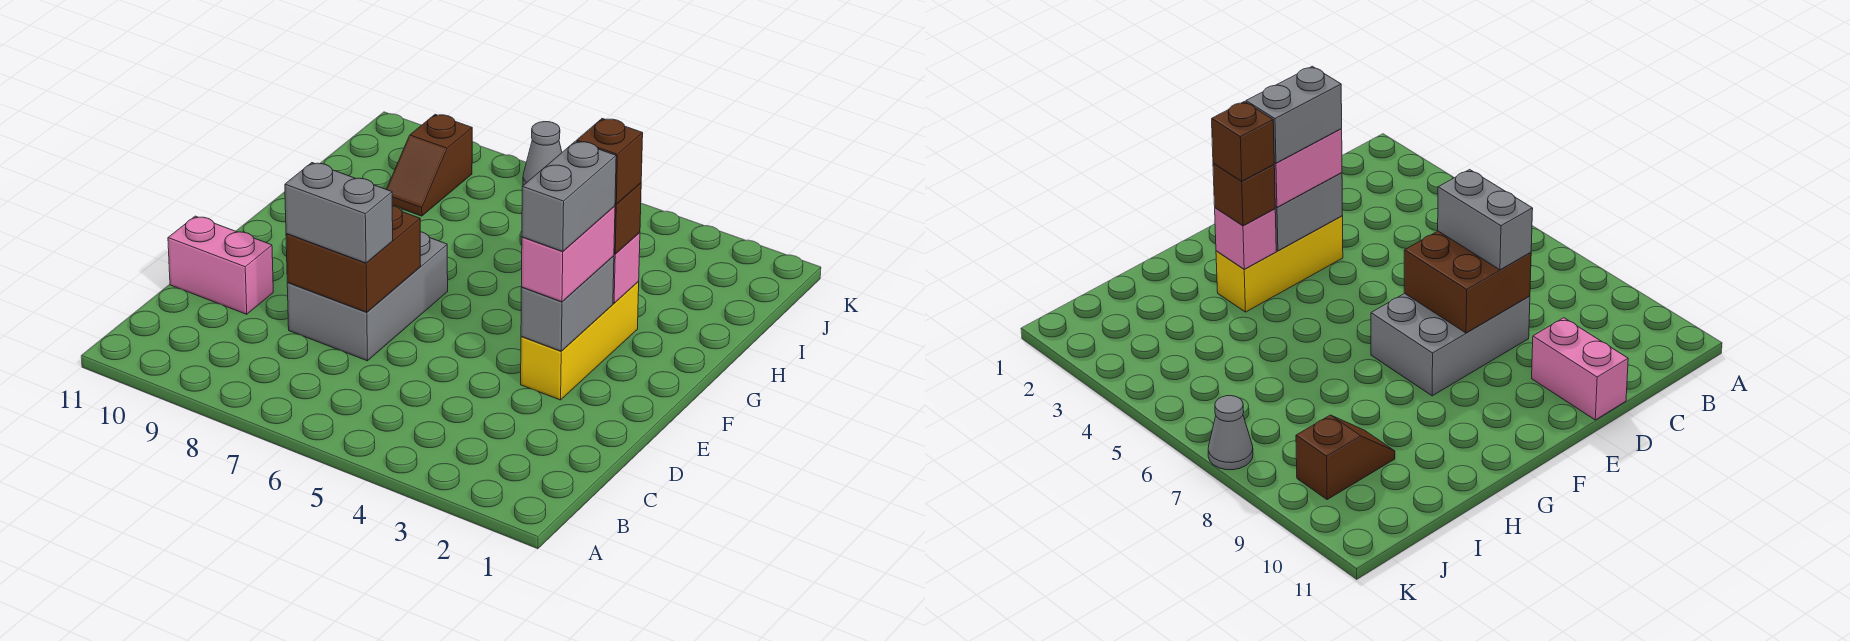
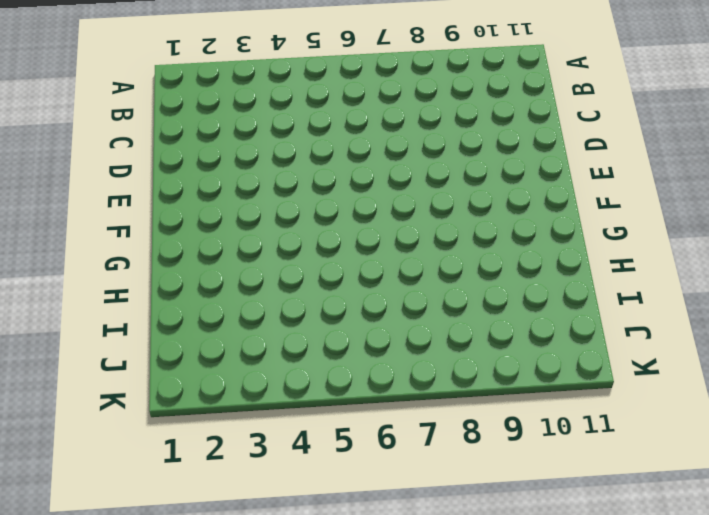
none -> grey brick D7:F8 level 1
none -> pink brick D10:D11 level 1
none -> yellow brick E3:G3 level 1

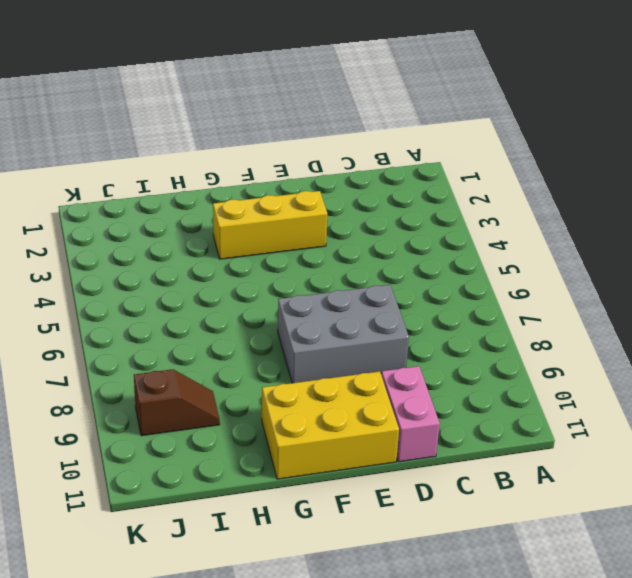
yellow brick E10:G11 level 1 -> none
none -> grey cone K7 level 1
none -> brown brick D7:E8 level 2
none -> grey brick E3:F3 level 2

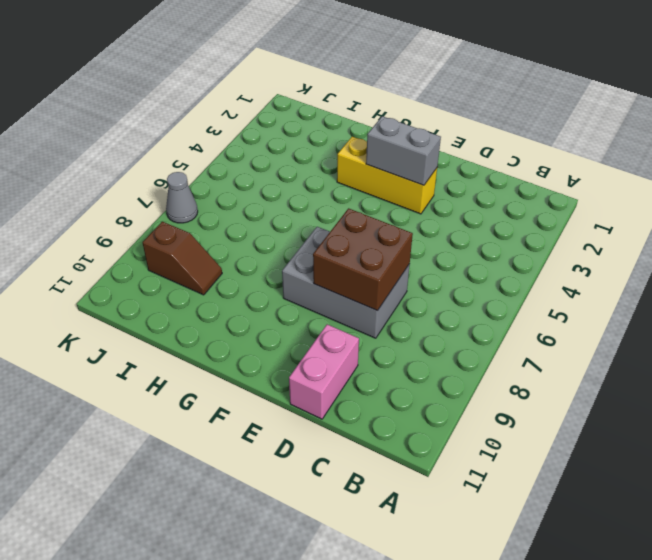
none -> pink brick G3 level 2
none -> grey brick D7:D8 level 3
none -> pink brick E3:F3 level 3

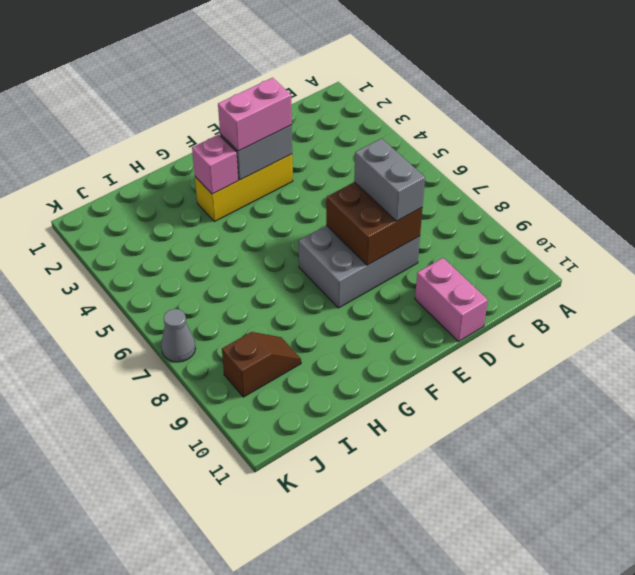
none -> brown brick G3 level 3
none -> grey brick E3:F3 level 4
none -> brown brick G3 level 4

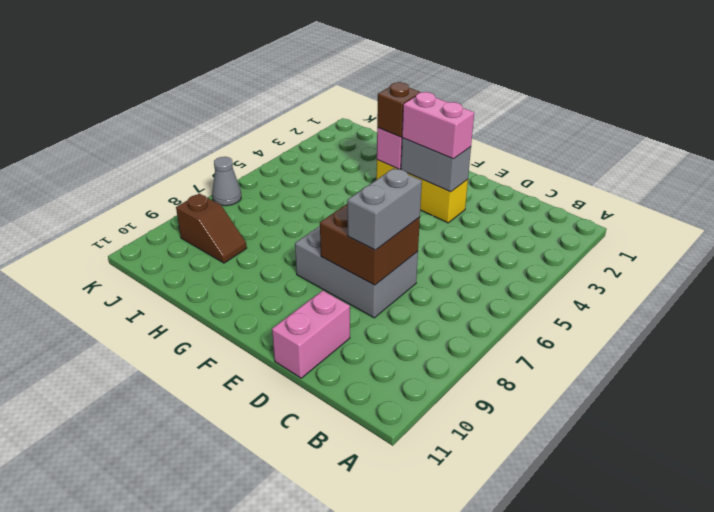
none -> grey brick E3:F3 level 4
none -> brown brick G3 level 4

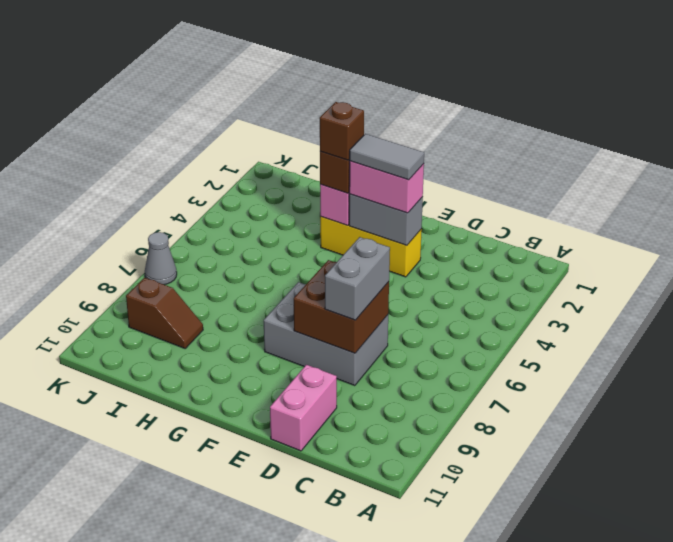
grey tile E3:F3 level 4 -> grey brick E3:F3 level 4

